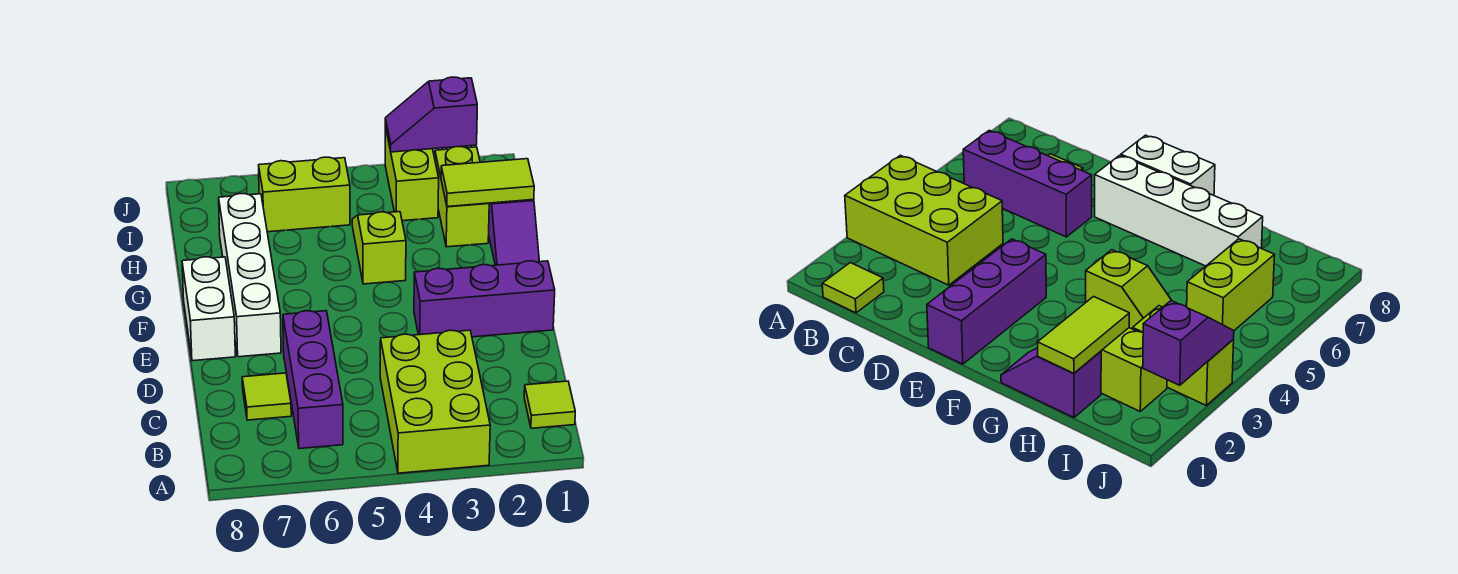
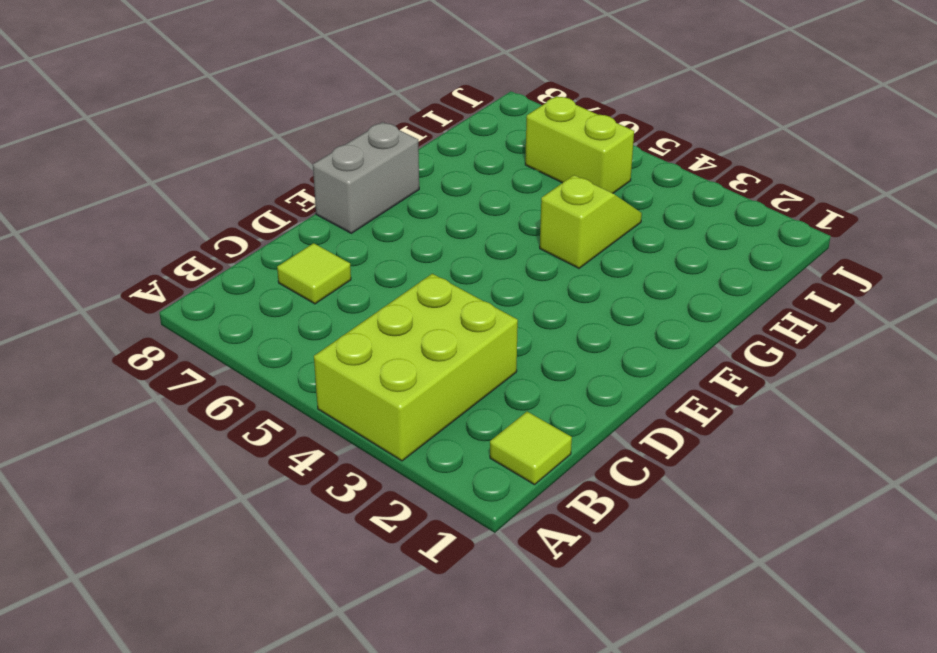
grey brick E8:F8 level 1 -> white brick E8:F8 level 1
none -> purple brick B6:D6 level 1
none -> purple brick E1:E3 level 1
none -> white brick E7:H7 level 1

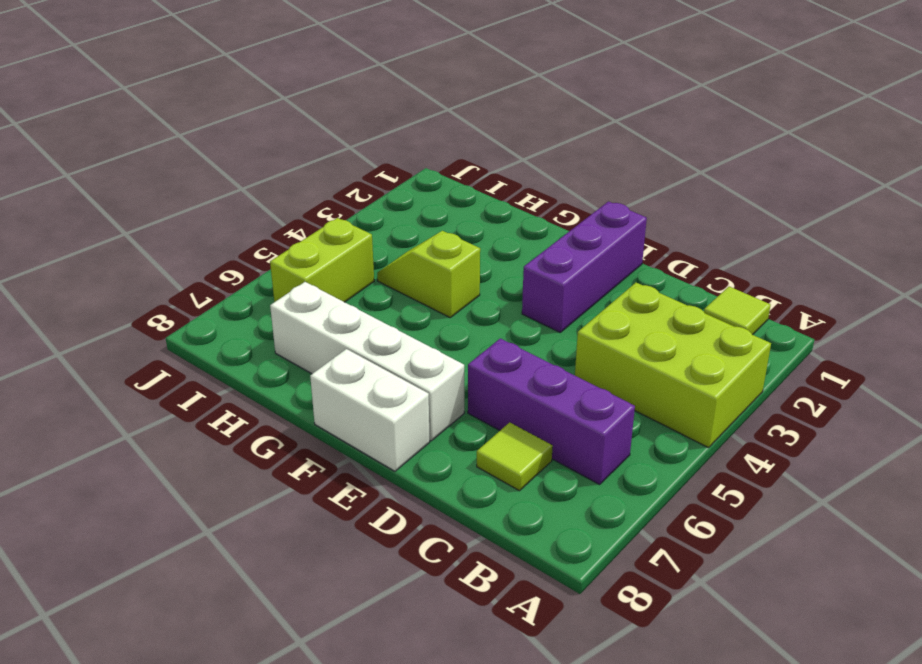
none -> purple slope G1:H1 level 1 top H
none -> lime brick H2:I2 level 1
none -> lime brick I3:J3 level 1

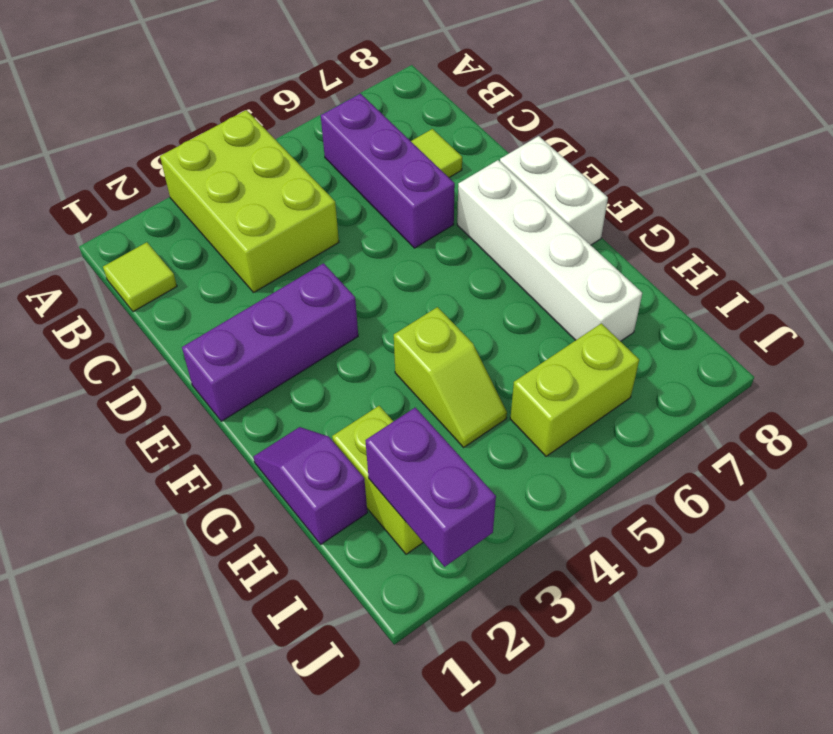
purple brick I2:J2 level 2 -> purple slope J2:J3 level 2 top 2
none -> lime brick I3:J3 level 1
none -> lime tile H1:H2 level 2

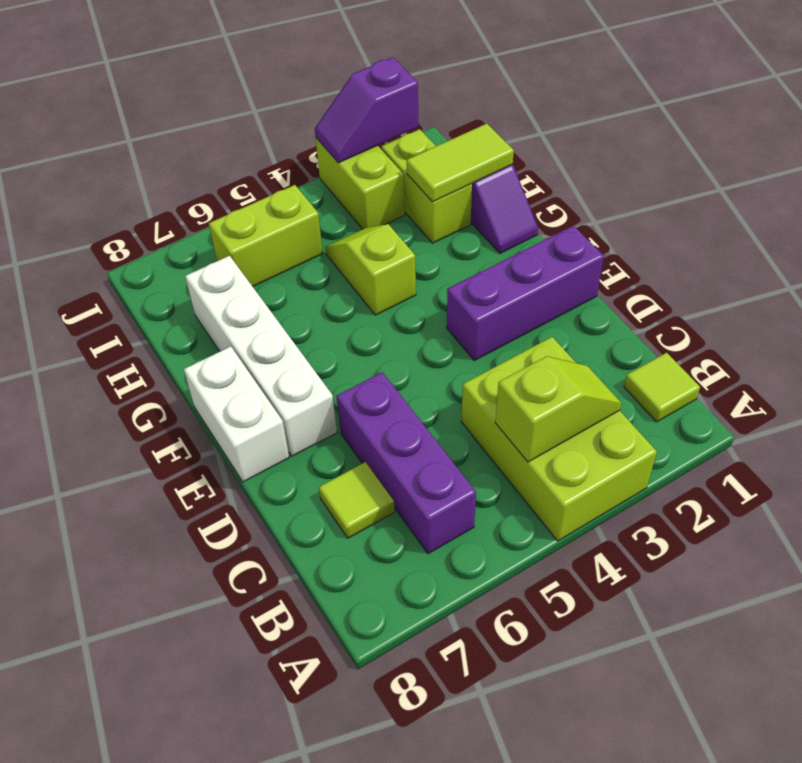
lime slope B3:B4 level 2 top 4 -> none

